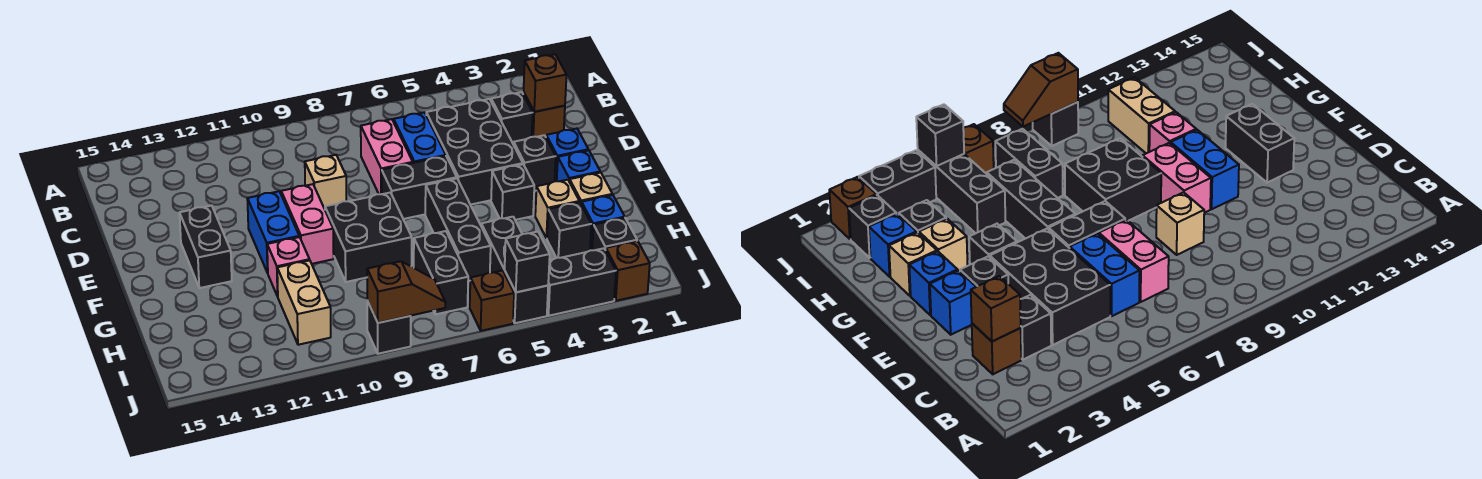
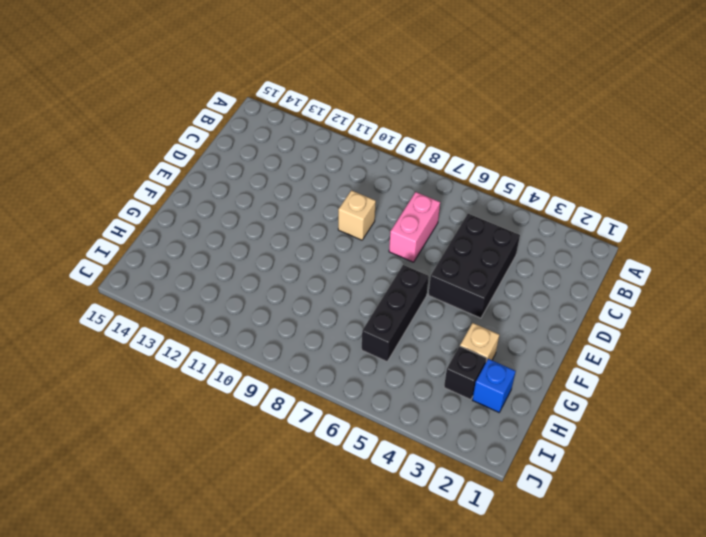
none -> brown brick C2 level 1
none -> black brick C3 level 1
none -> blue brick C6:D6 level 1
none -> blue brick E2 level 1

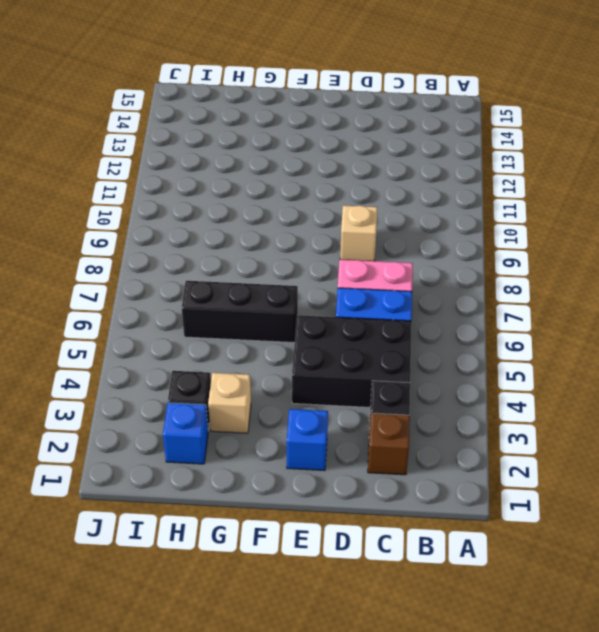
none -> black brick E3 level 1
none -> black brick E6:E7 level 1
none -> pink brick E10:F10 level 1
none -> blue brick E11:F11 level 1

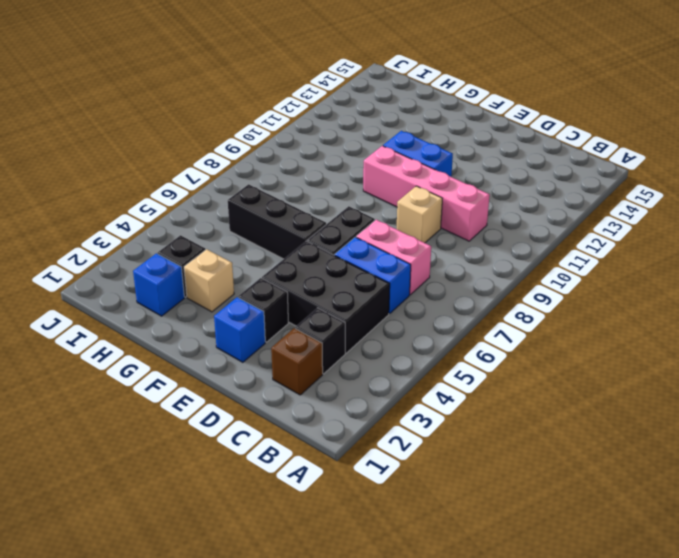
pink brick C10:F10 level 1 -> pink brick E10:F10 level 1
none -> black brick E13:F13 level 1
none -> blue brick F2 level 1
none -> black brick F4 level 1
none -> black brick F8:G9 level 1

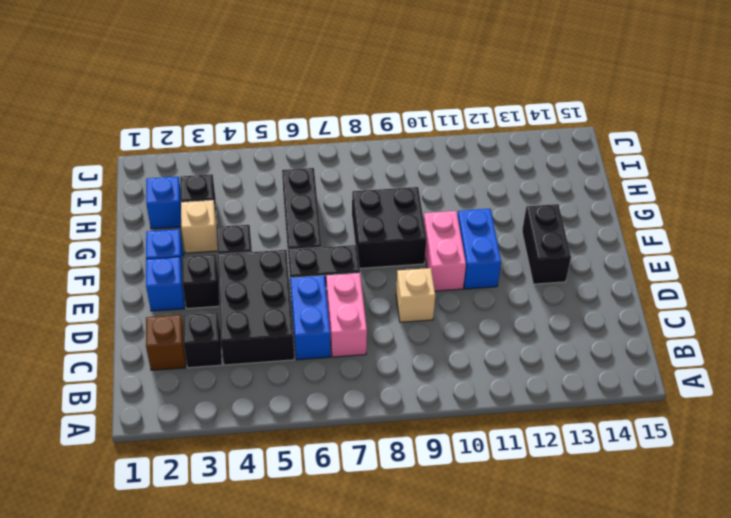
none -> tan brick G2 level 1
none -> pink brick G11 level 1
none -> black brick H5:J5 level 1
none -> black brick H7:I7 level 1

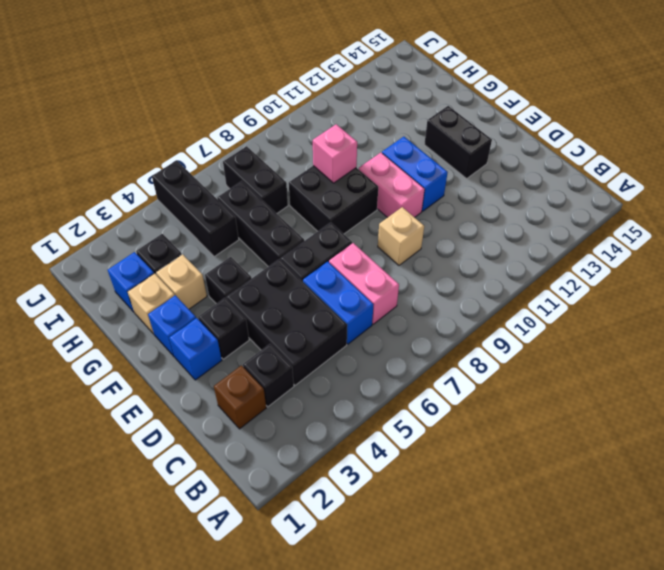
pink brick G9 level 2 -> pink brick G11 level 1
none -> tan brick H11:I11 level 1
none -> black brick I2 level 1
none -> brown brick J2 level 1
none -> black brick J3:J4 level 1

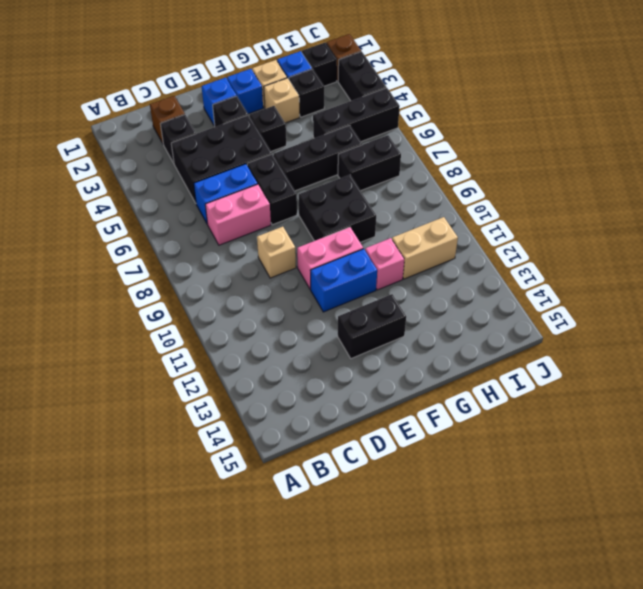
none -> brown brick J6 level 1
none -> black brick J9 level 1
none -> brown brick C2 level 2
none -> black brick J5 level 2

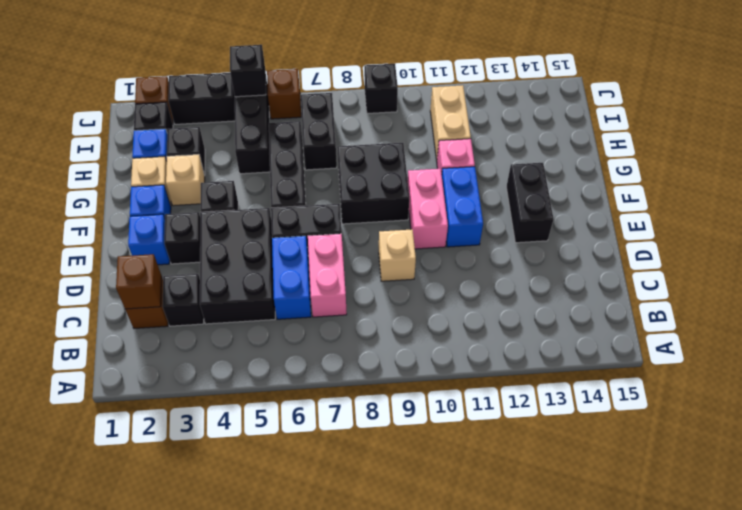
none -> brown slope J8:J9 level 2 top 9

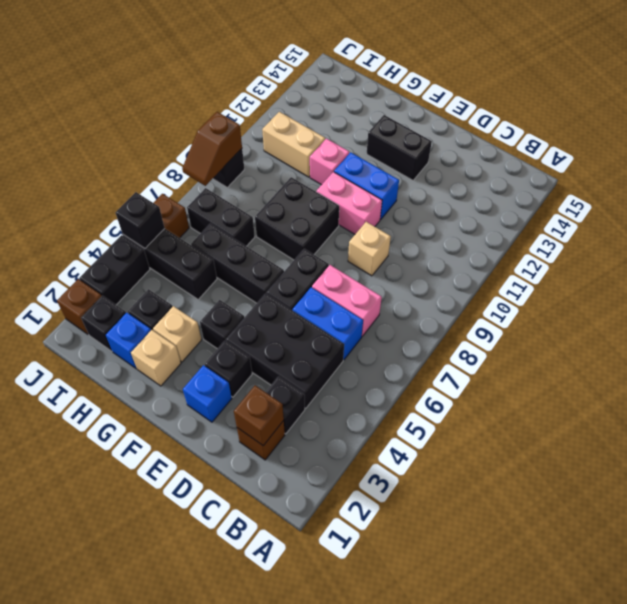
none -> blue brick F2 level 1

